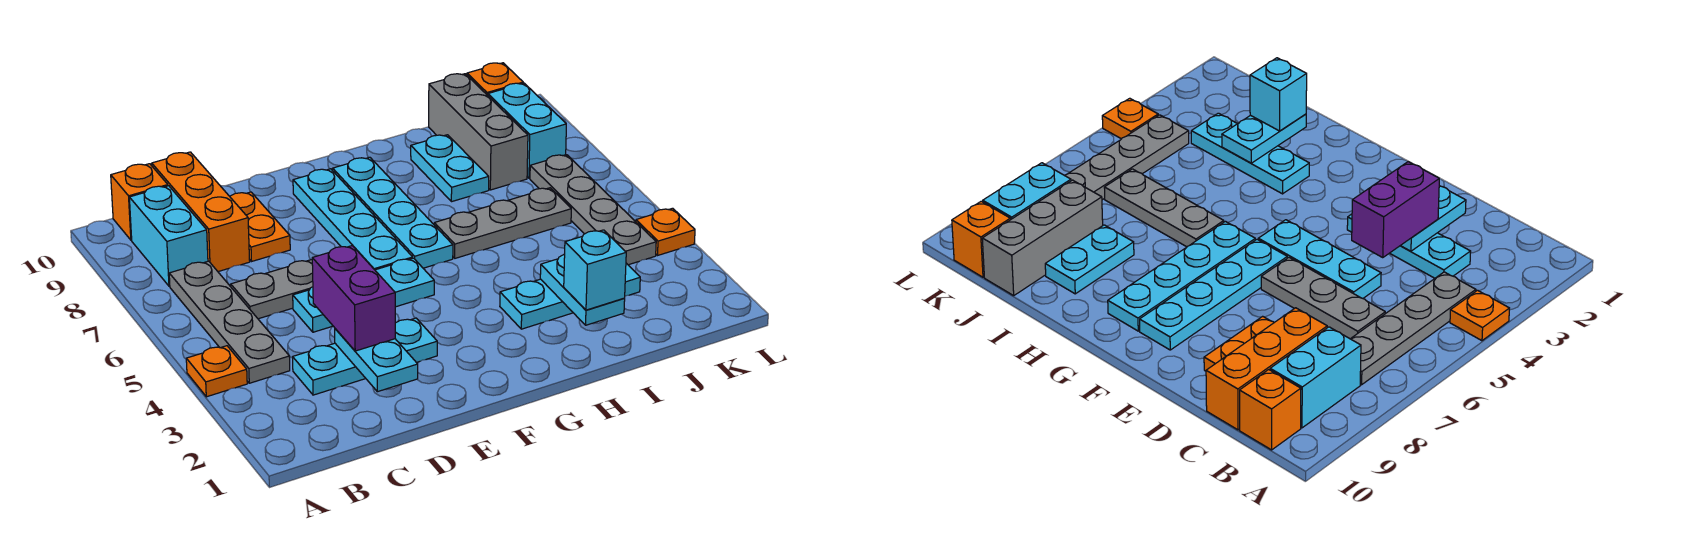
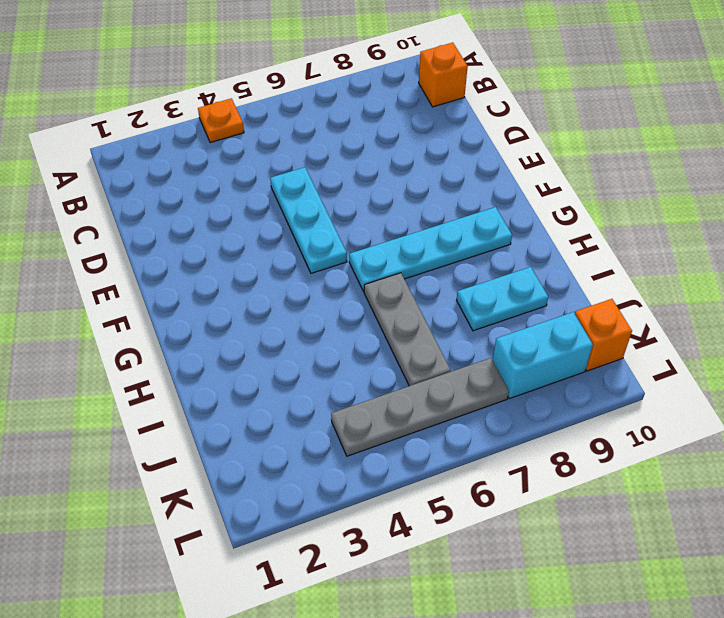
none -> grey plate B4:B7 level 1
none -> cyan brick B8:B9 level 1
none -> cyan plate C3:E3 level 1

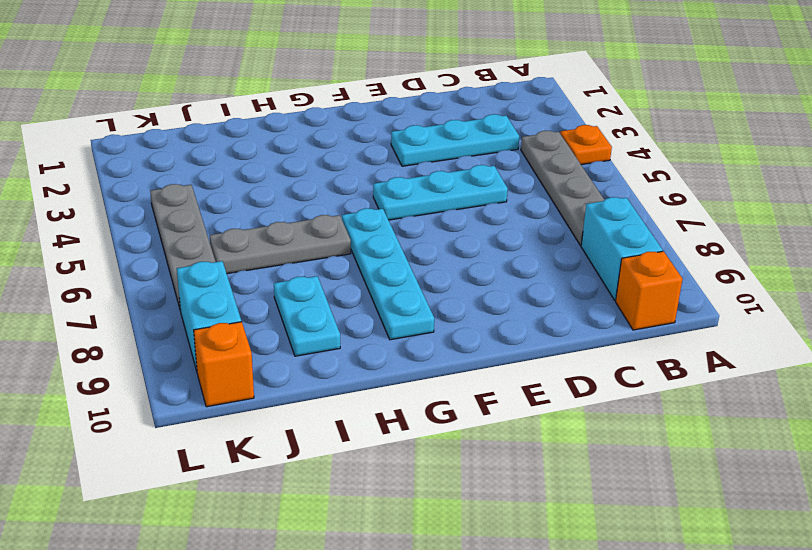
none -> grey plate C6:E6 level 1
none -> orange brick C8:C10 level 1
none -> orange plate D8:D9 level 1

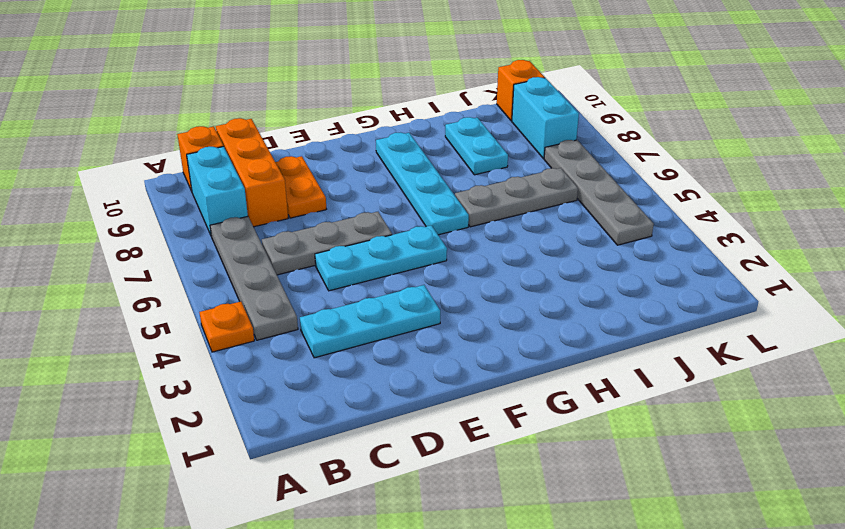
none -> cyan plate F6:F9 level 1
none -> cyan plate H3:J3 level 1
none -> grey brick J8:J10 level 1

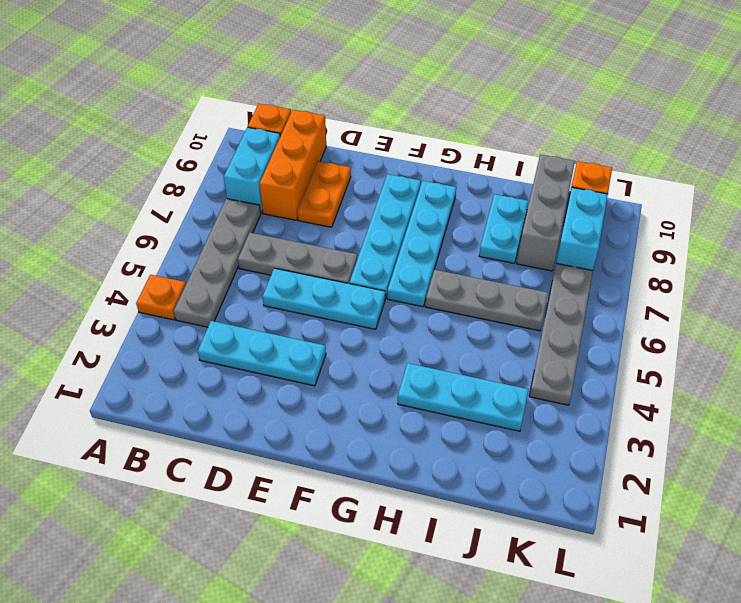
none -> orange plate L4 level 1
none -> cyan plate D2:D3 level 2
none -> cyan plate I2:I3 level 2

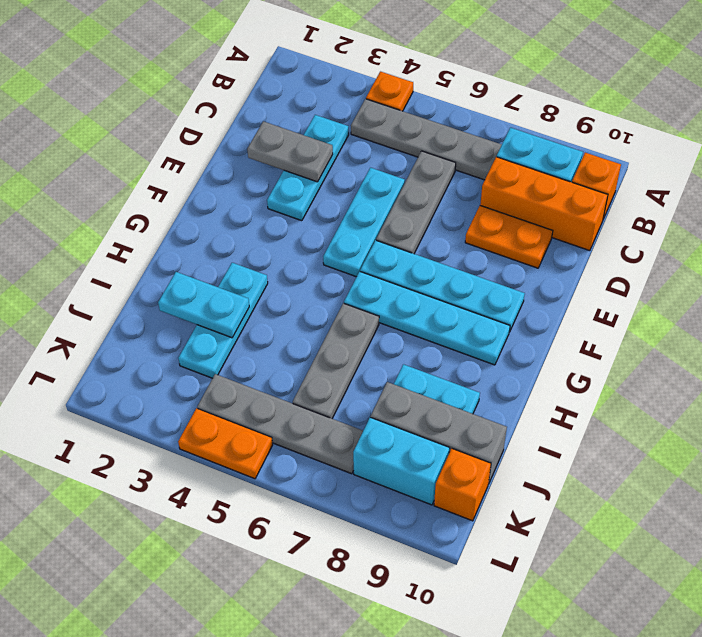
grey plate D2:D3 level 2 -> cyan plate D2:D3 level 2
orange plate L4:L5 level 1 -> orange plate L4 level 1
none -> purple brick D3:D4 level 3
none -> cyan brick I2 level 3

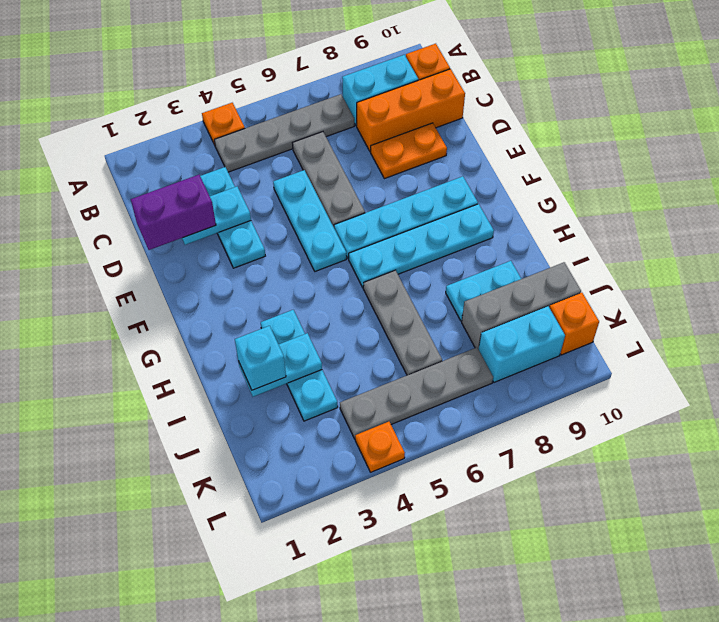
purple brick D1:D2 level 3 -> purple brick D3:D4 level 3

